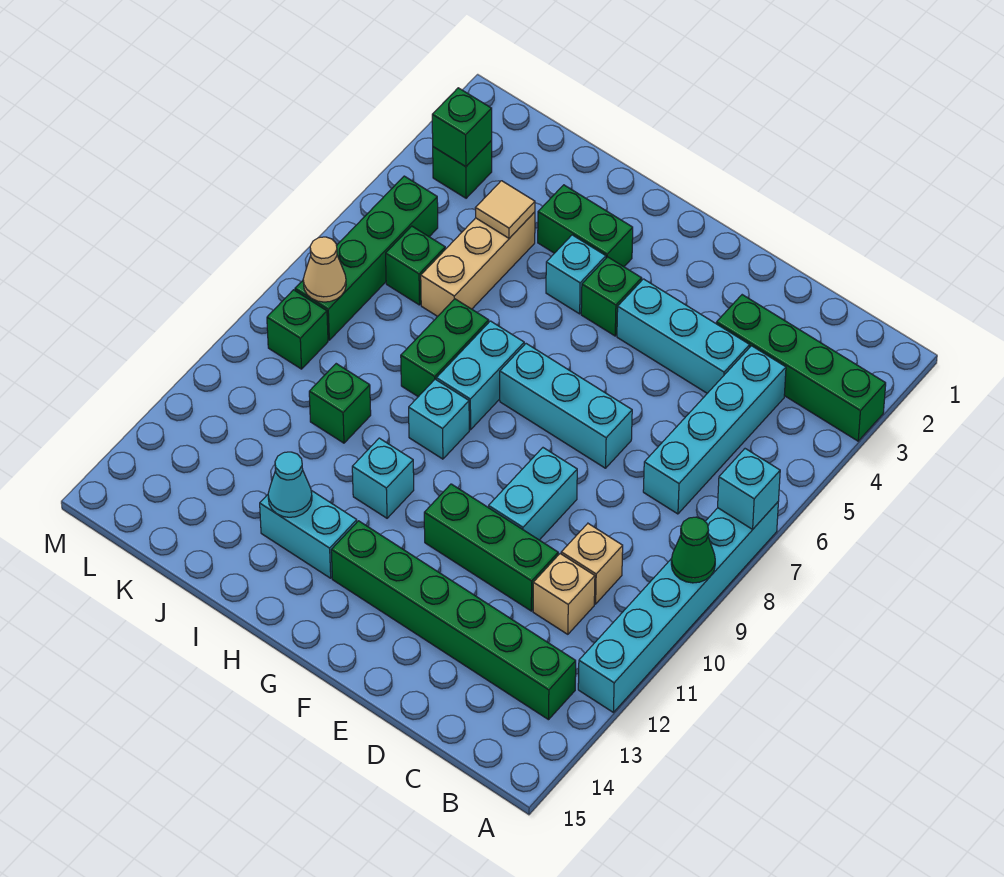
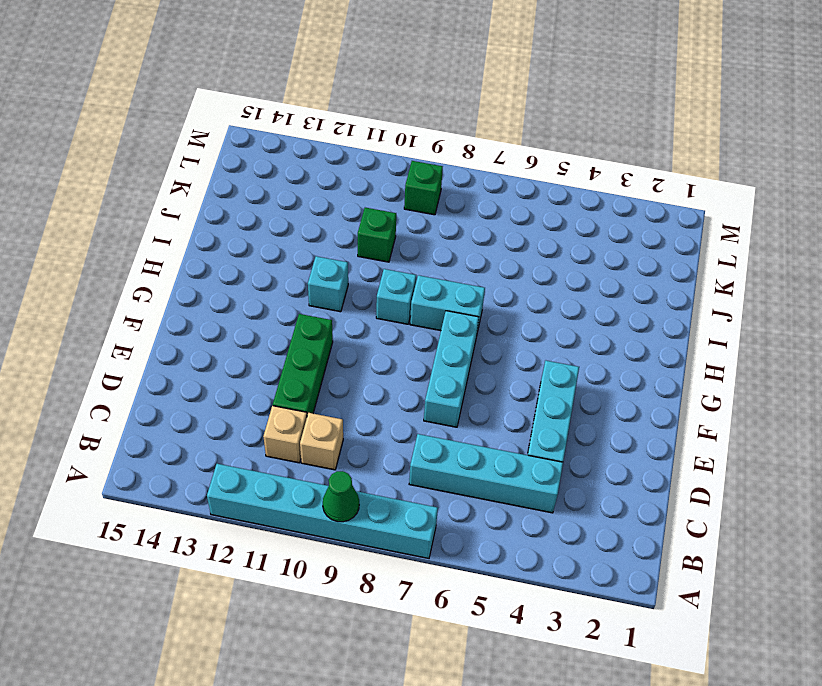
none -> green brick A3:D3 level 1
none -> green brick B13:G13 level 1
none -> cyan brick E9:E10 level 1
none -> green brick G4 level 1

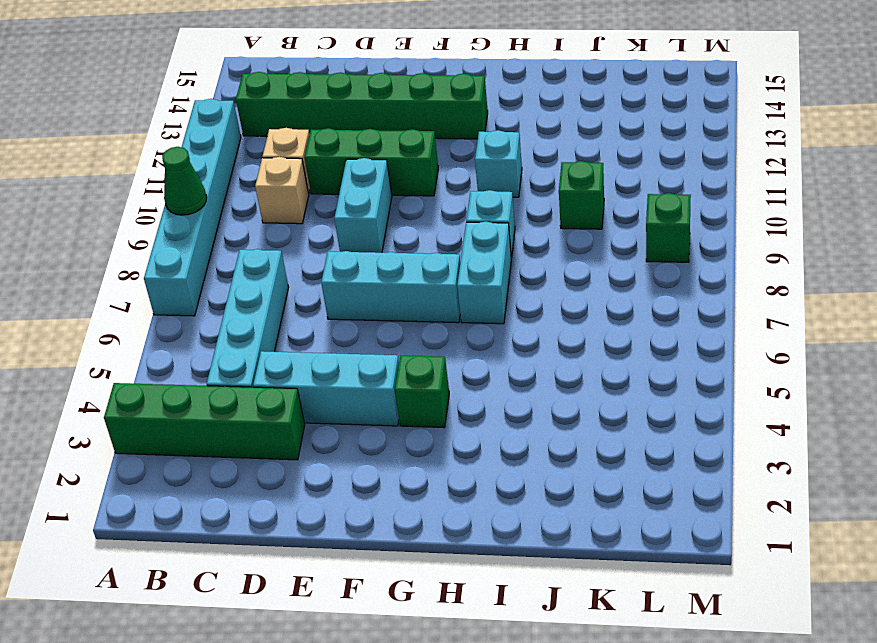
none -> green brick H3:I3 level 1
none -> cyan brick H4 level 1
none -> cyan brick H13:I13 level 1
none -> green brick I7:I8 level 1

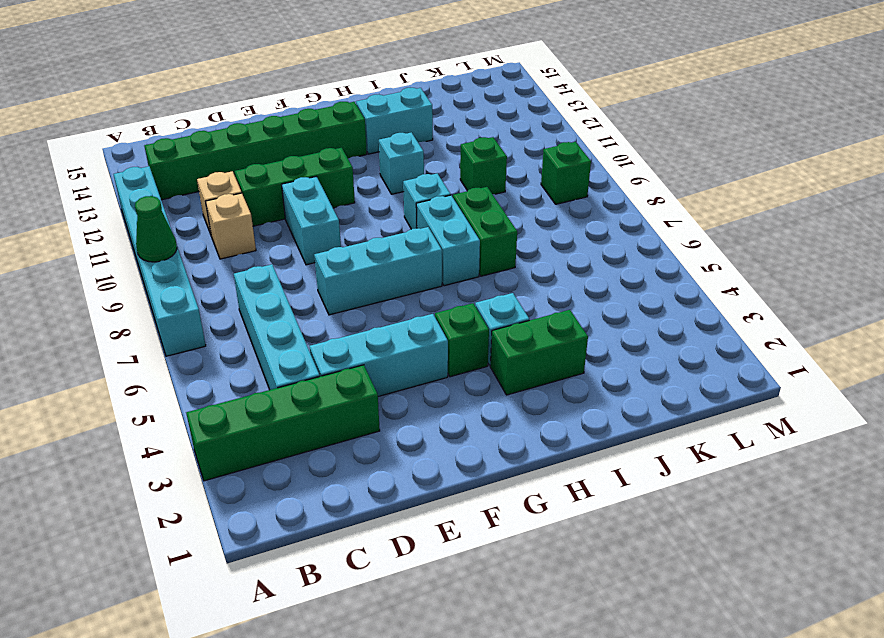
none -> tan brick J4:J6 level 1
none -> green brick K6 level 1
none -> green brick L3 level 1
none -> green brick L5:L8 level 1

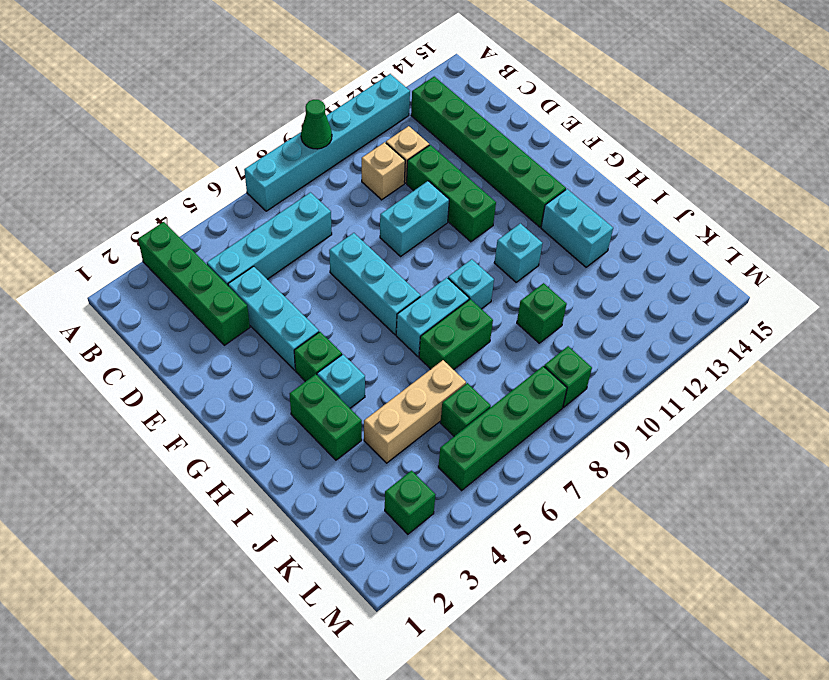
none -> cyan brick A7 level 2
none -> cyan cone I13 level 2
none -> tan tile J4 level 2
none -> green brick L3 level 2

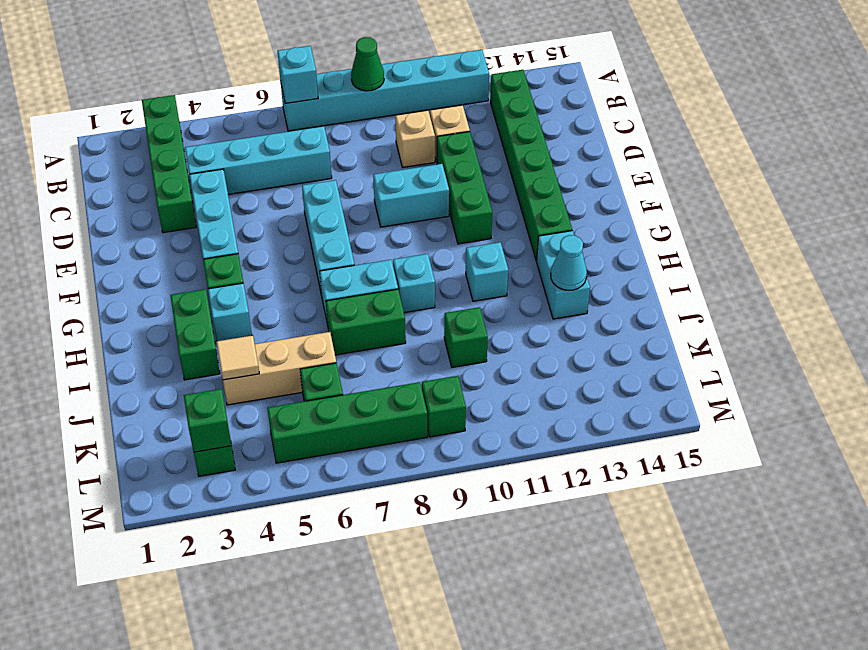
none -> tan cone L8 level 2

